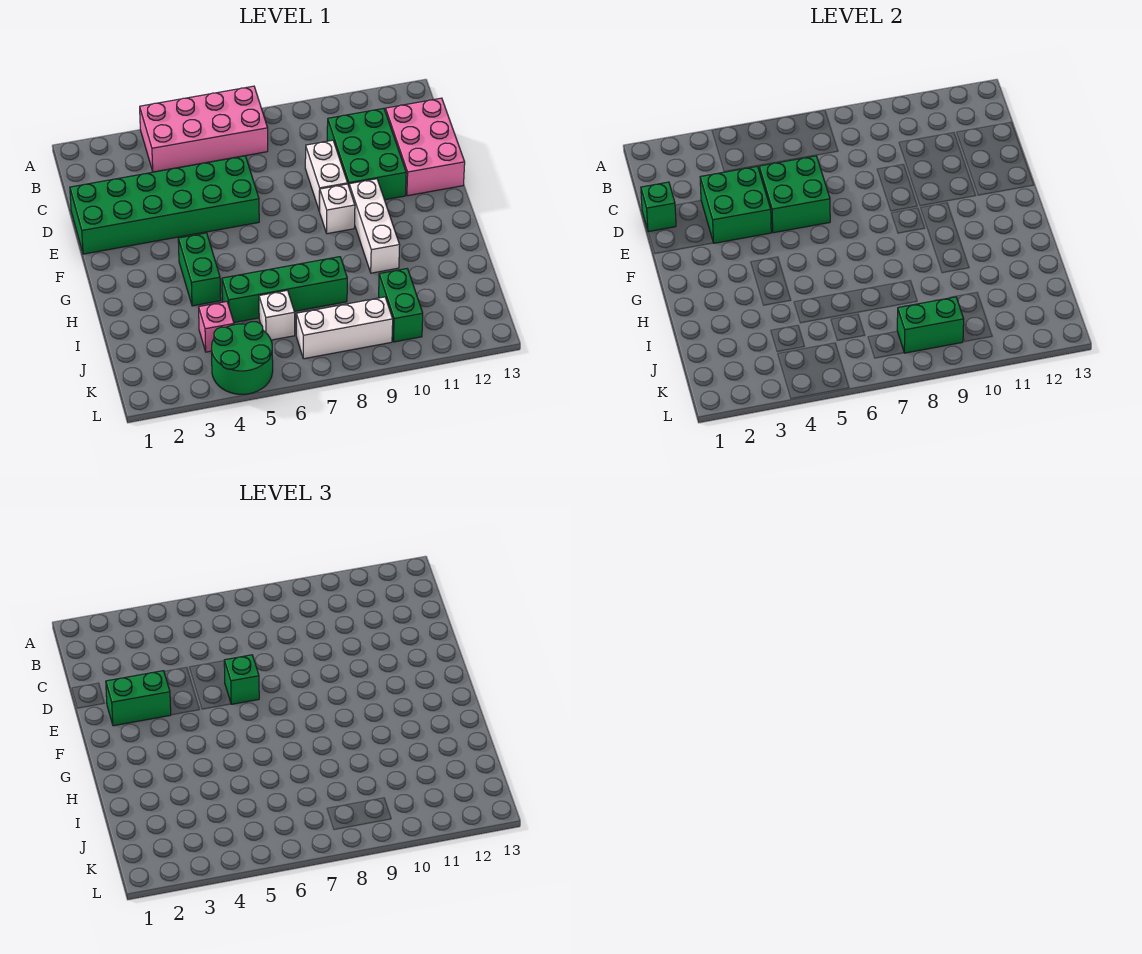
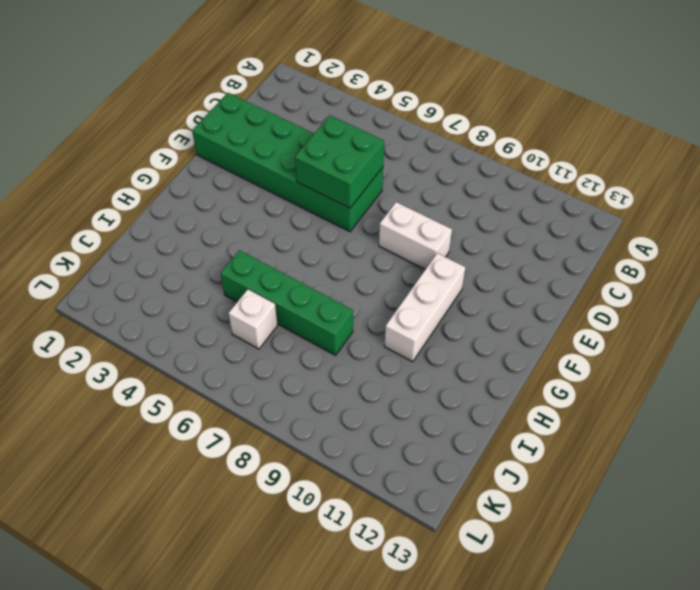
white brick E8:E9 level 1 -> white brick D9:E9 level 1
none -> pink brick A4:B7 level 1
none -> green brick C10:E11 level 1
none -> pink brick C12:E13 level 1

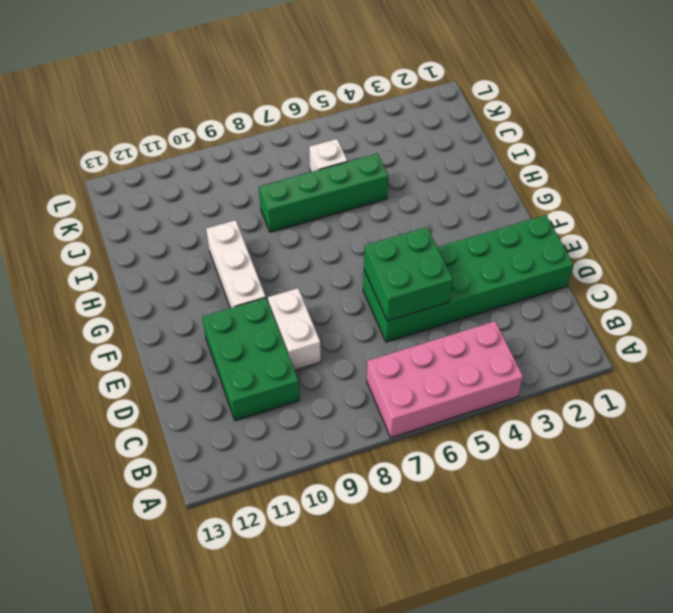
none -> pink brick C12:E13 level 1
none -> white brick F9 level 1
none -> green brick G4:H4 level 1

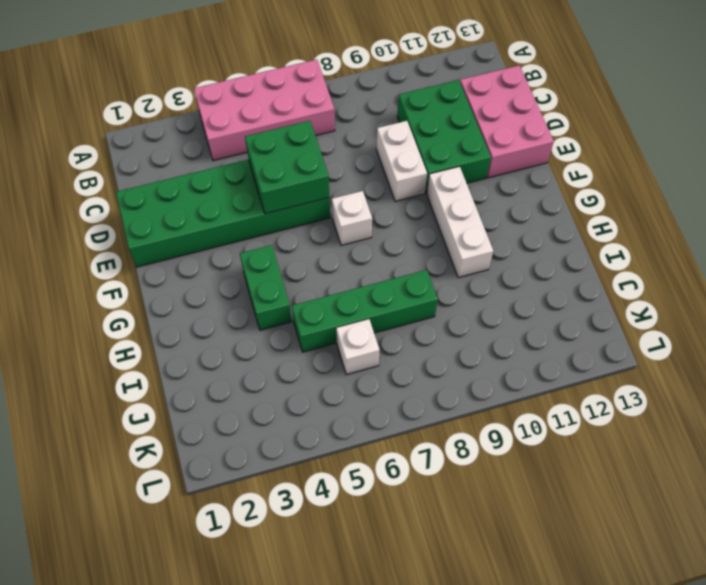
white brick F7 level 1 -> white brick F9 level 1
none -> pink brick J4 level 1
none -> green brick J10:K10 level 1
none -> green round brick K4:L5 level 1

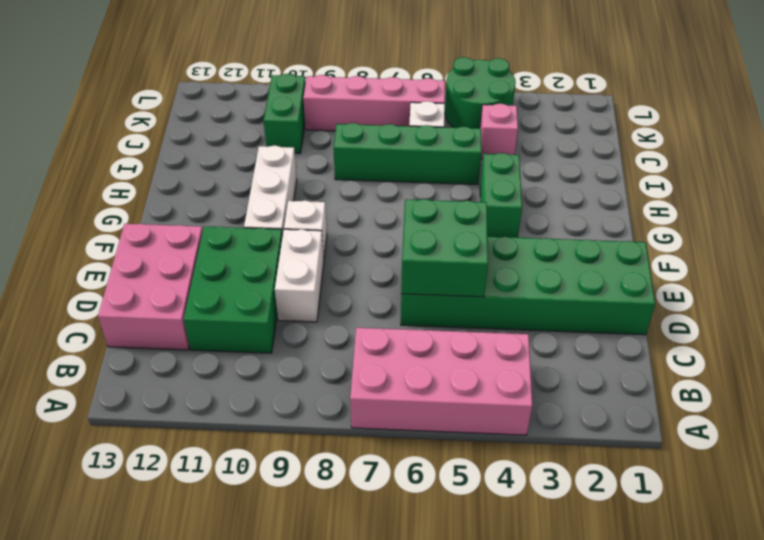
pink brick K6:K9 level 1 -> white brick K7:K9 level 1
none -> green brick D1 level 2
none -> green brick D3:E4 level 2
none -> green brick K8:K9 level 2

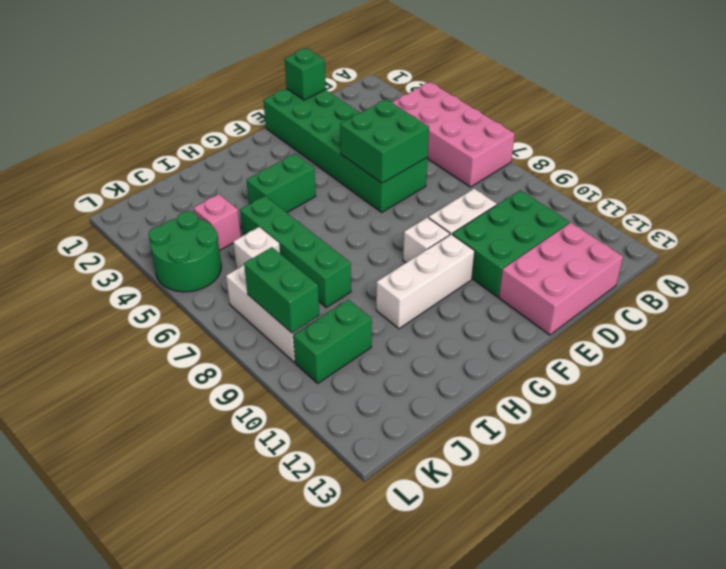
none -> green brick D3:E4 level 2
none -> green brick E2:E3 level 3
none -> green brick E6 level 3

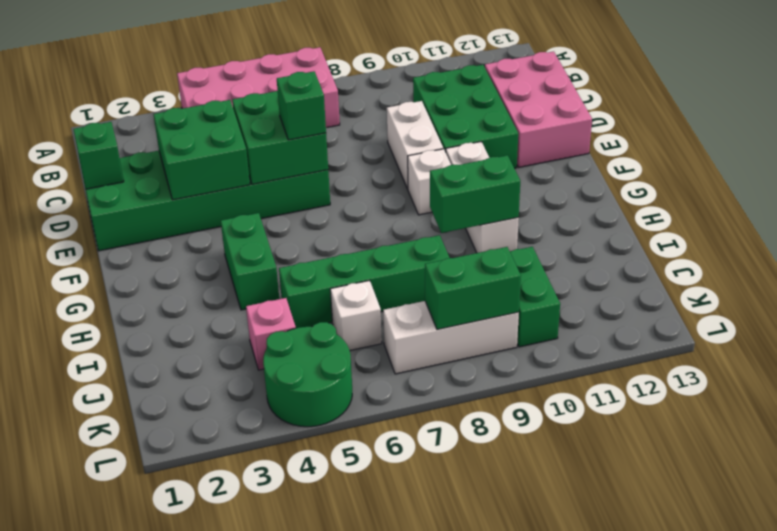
green brick H9:H10 level 2 -> green brick E2:E3 level 3

